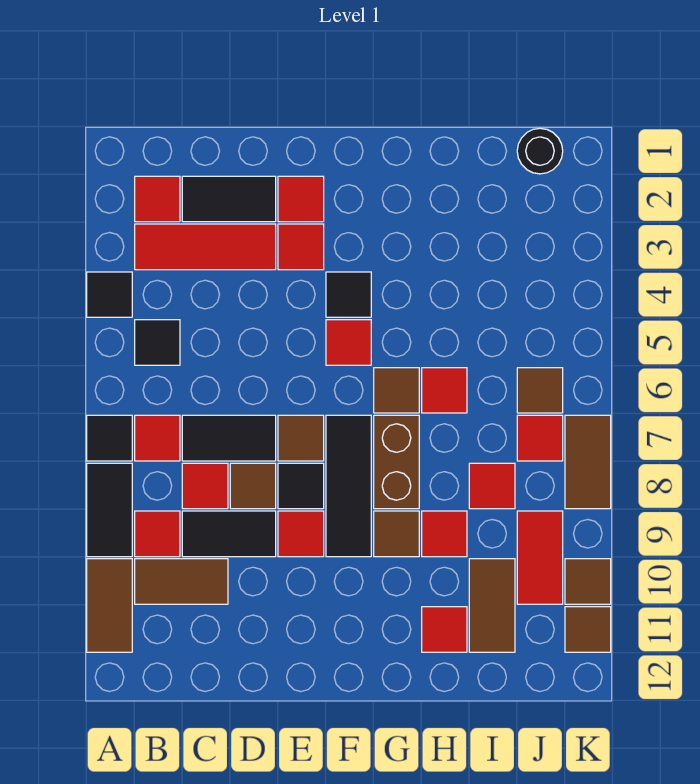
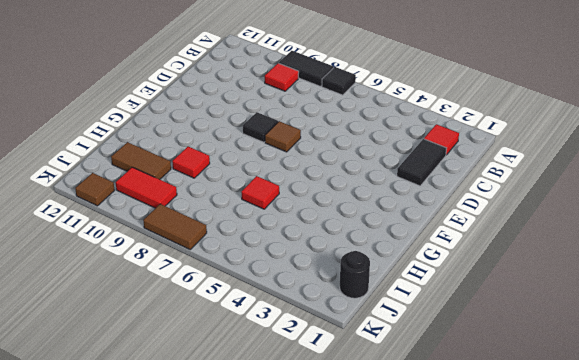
none -> black tile A4 level 1
none -> brown tile A10:A11 level 1
none -> red tile B3:D3 level 1
none -> black tile B5 level 1

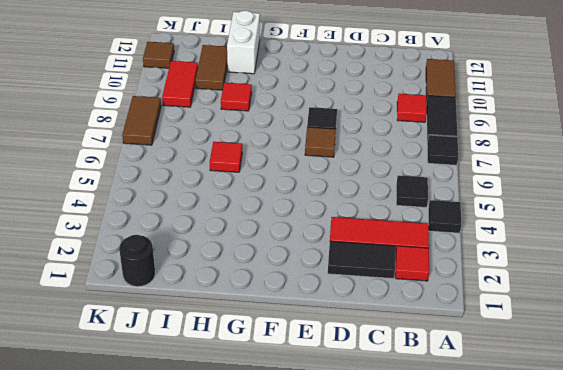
white brick H11:H12 level 1 -> red tile H11 level 1
none -> red tile B7 level 1
none -> brown tile B10:C10 level 1
none -> black tile C7:D7 level 1
none -> red tile C8 level 1

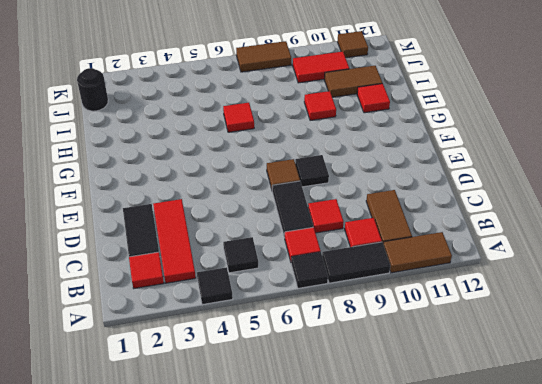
none -> black tile C9:D9 level 1
none -> brown tile D8 level 1
none -> red tile E2 level 1
none -> red tile E3 level 1

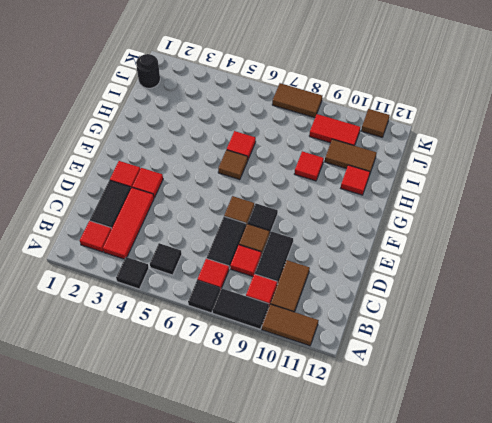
none -> red tile E9 level 1
none -> black tile F4 level 1
none -> red tile F5 level 1
none -> black tile F7:F9 level 1

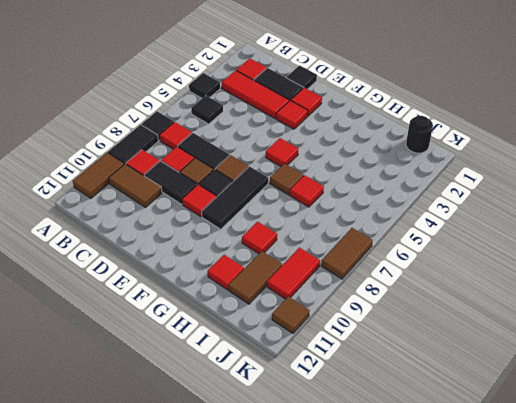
black tile D1 level 1 -> black tile F4 level 1
none -> brown brick G7:G8 level 1
none -> brown tile G9 level 1
none -> red tile I8 level 1
none -> brown tile J6 level 1

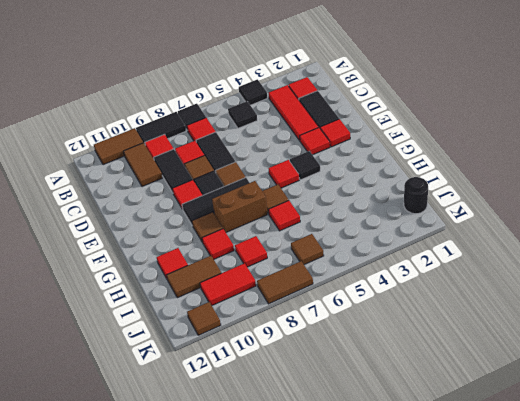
none -> red tile J7 level 1
none -> brown tile K10 level 1

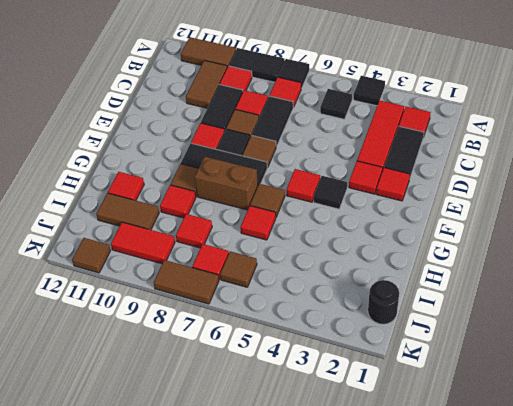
none -> brown tile K10 level 1

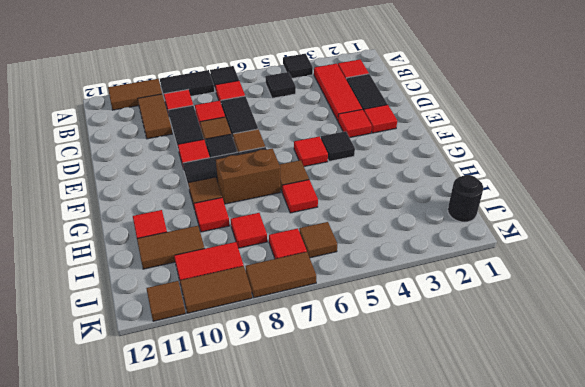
brown tile K9:K10 level 1 -> brown tile K10 level 1

